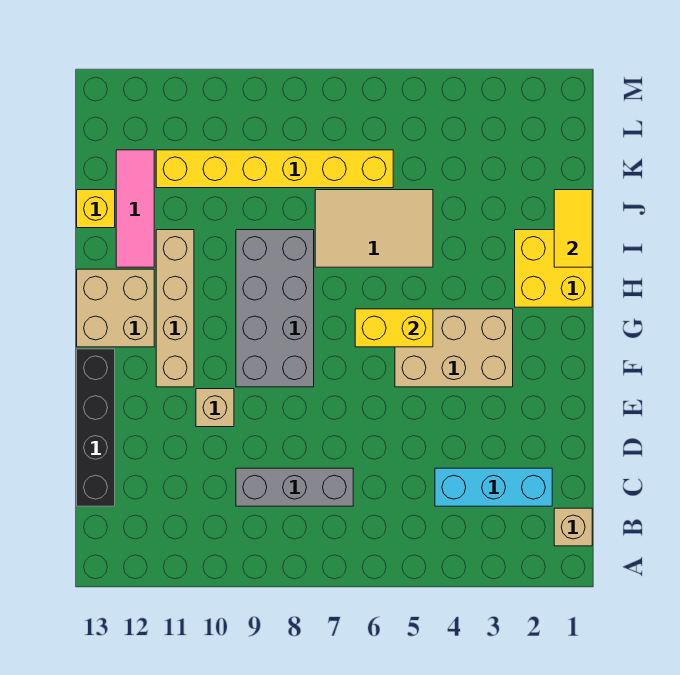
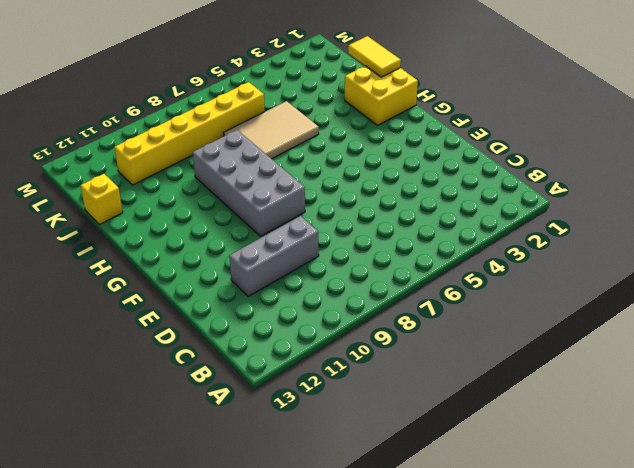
grey brick D9:D11 level 1 -> grey brick C7:C9 level 1
none -> tan brick B1 level 1
none -> cyan brick C2:C4 level 1
none -> black brick C13:F13 level 1

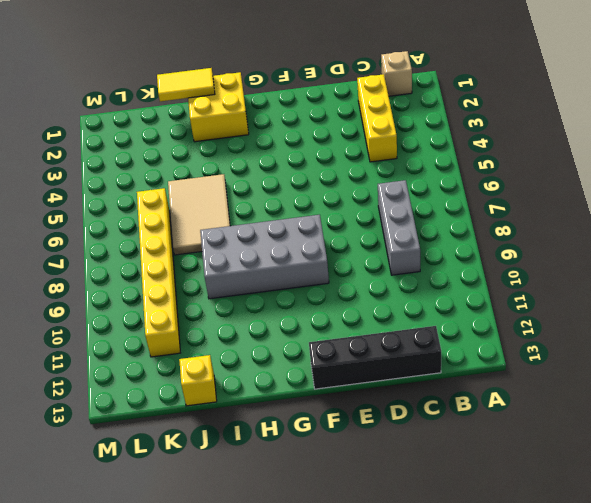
yellow brick C2:C4 level 1 -> cyan brick C2:C4 level 1
none -> tan brick E10 level 1
none -> tan brick F3:G5 level 1
none -> tan brick F11:I11 level 1

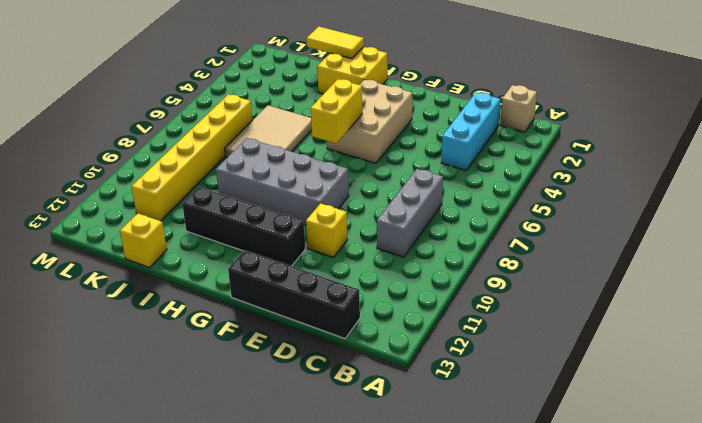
yellow brick E10 level 1 -> tan brick E10 level 1
black brick F11:I11 level 1 -> tan brick F11:I11 level 1
none -> tan brick G12:H13 level 1
none -> pink tile I12:K12 level 1

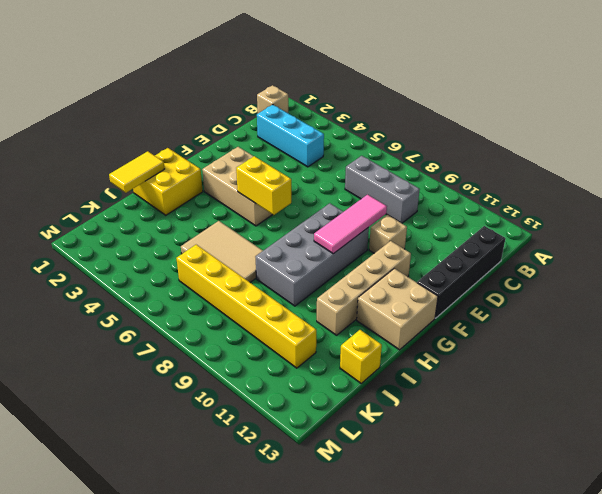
pink tile E9:G9 level 2 -> pink tile I12:K12 level 1

